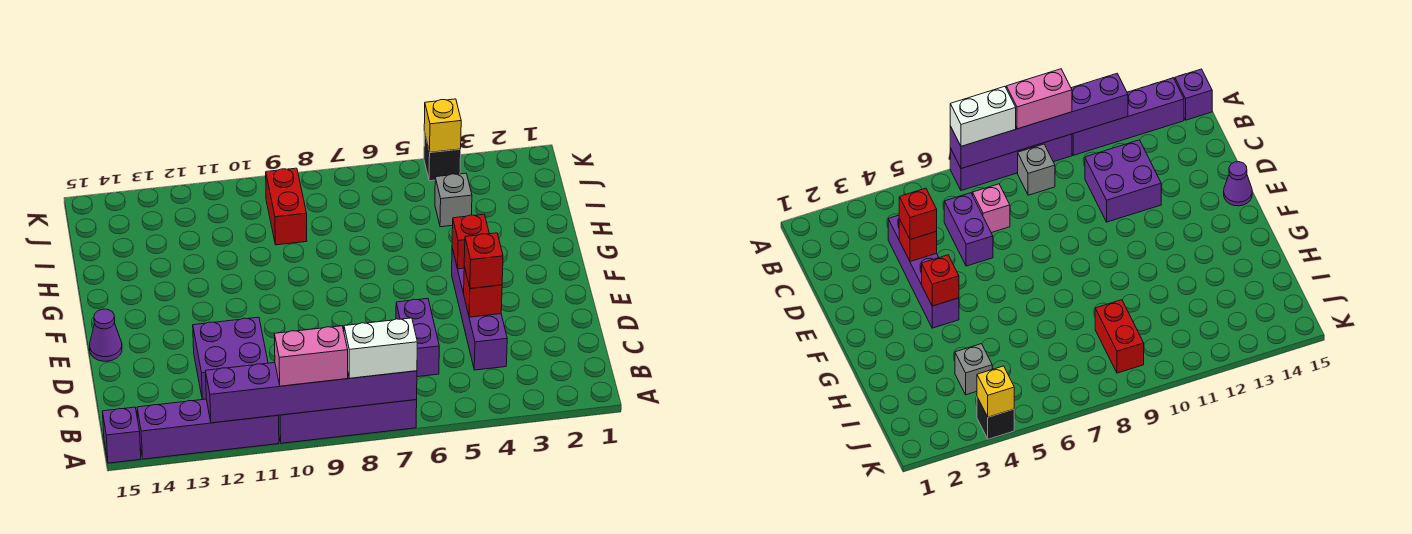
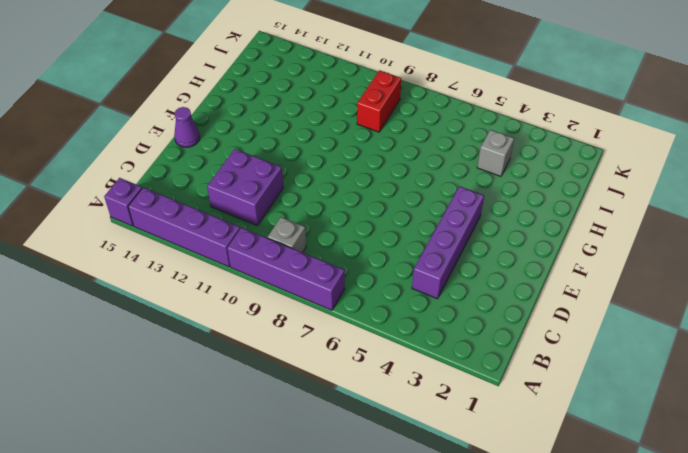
none -> purple brick C6:D6 level 1
none -> pink brick C7 level 1
none -> black brick K4 level 1

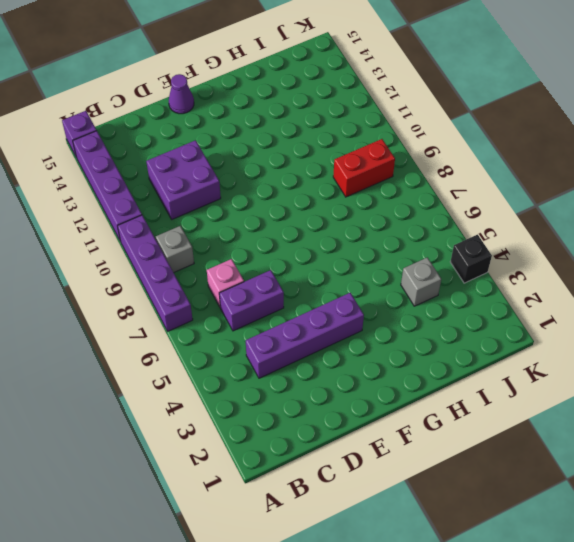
none -> purple brick A7:A12 level 2
none -> red brick D4 level 2
none -> red brick F4 level 2

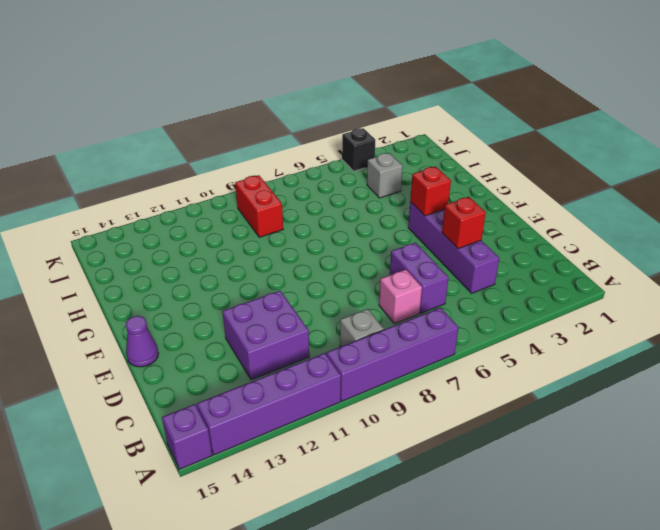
none -> purple brick A7:A12 level 2
none -> yellow brick K4 level 2
none -> white brick A7:A8 level 3

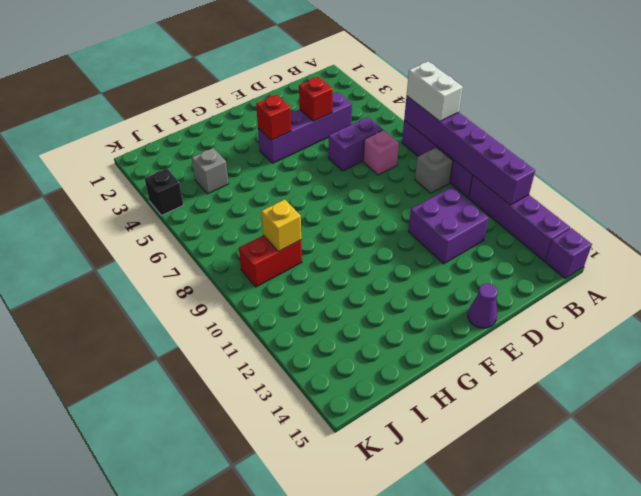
yellow brick I9 level 2 -> yellow brick K4 level 2
none -> pink brick A9:A10 level 3
none -> red brick D4 level 3

